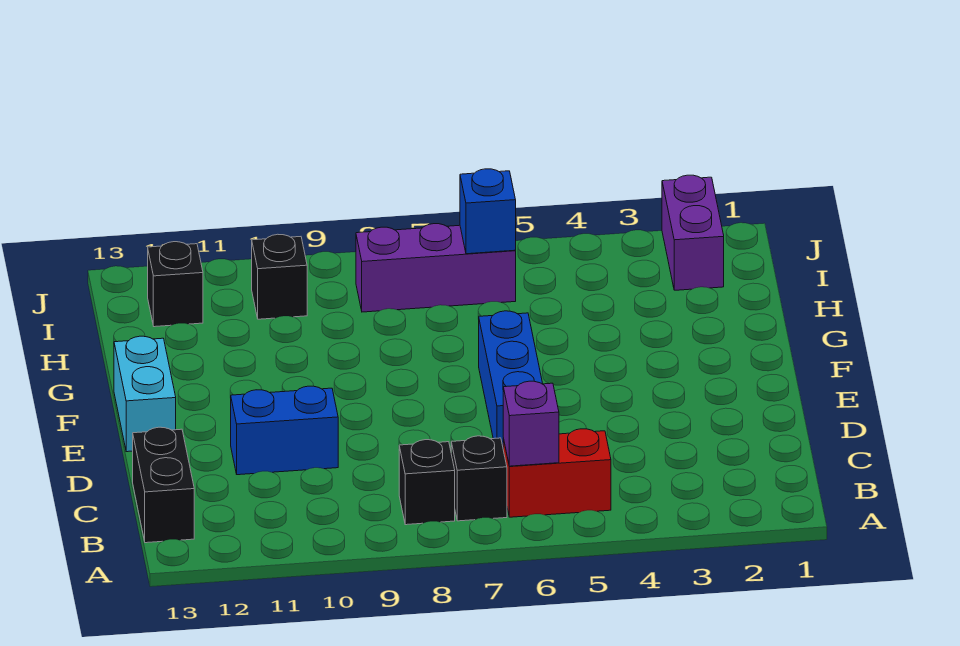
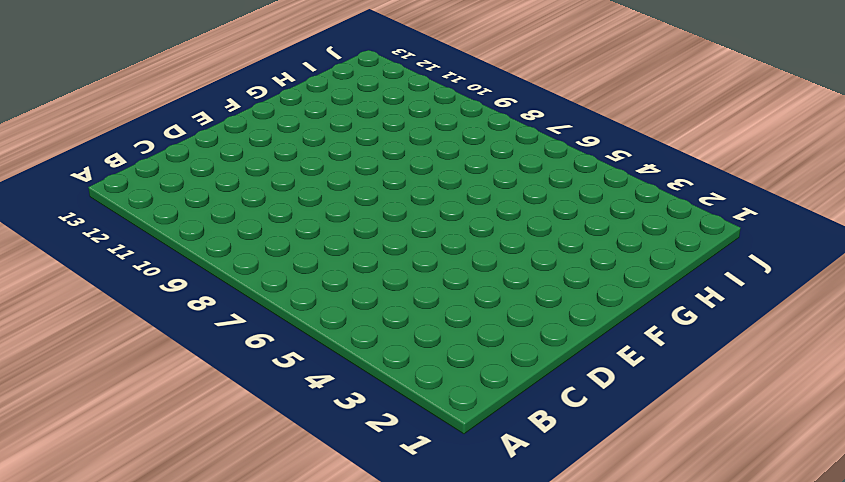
none -> red brick B5:B6 level 1
none -> black brick B7 level 1
none -> black brick B8 level 1

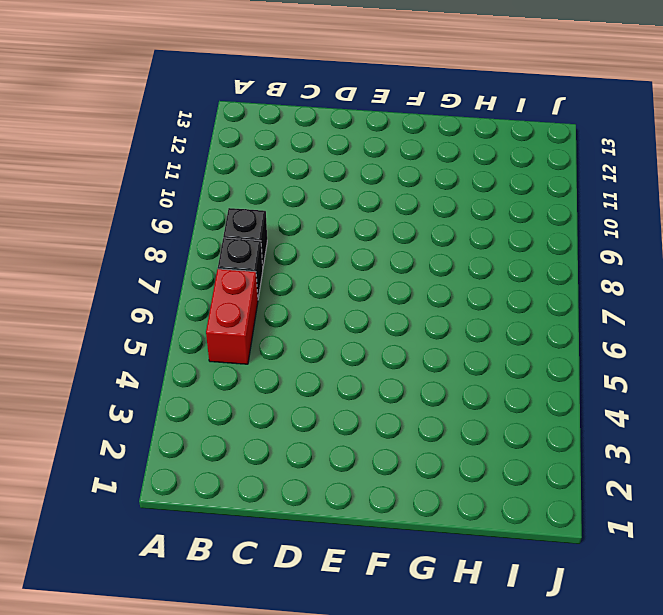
none -> black brick B13:C13 level 1
none -> blue brick D6:F6 level 1
none -> blue brick D10:D11 level 1

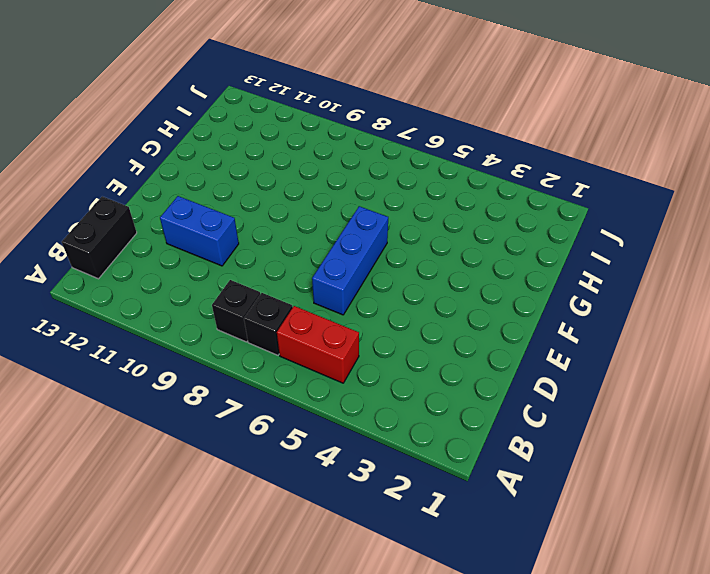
none -> cyan brick E13:F13 level 1
none -> purple brick I2:J2 level 1
none -> purple brick I6:I8 level 1

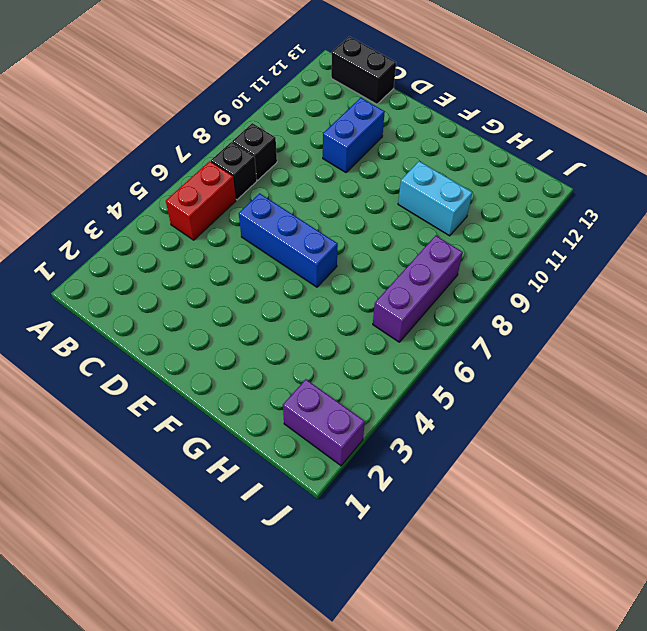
cyan brick G10:H10 level 1 -> cyan brick E13:F13 level 1
none -> black brick I10 level 1
none -> black brick I12 level 1
none -> purple brick B6 level 2

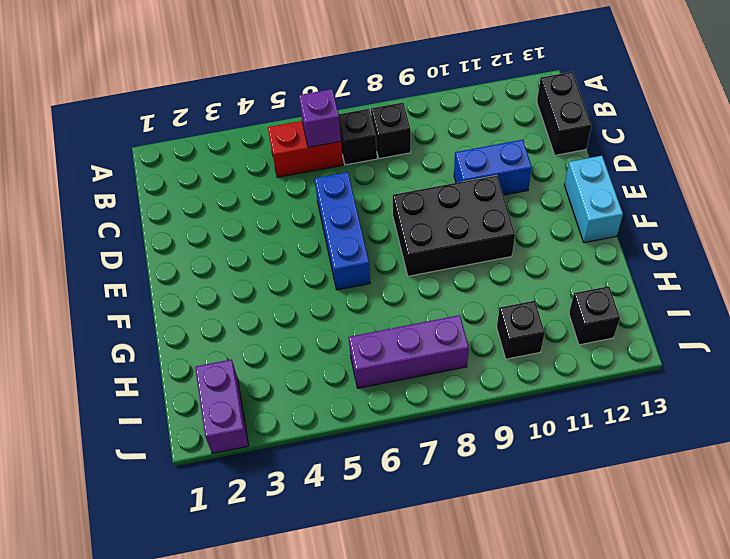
black brick E8:F10 level 1 -> none
none -> blue brick I6 level 2

